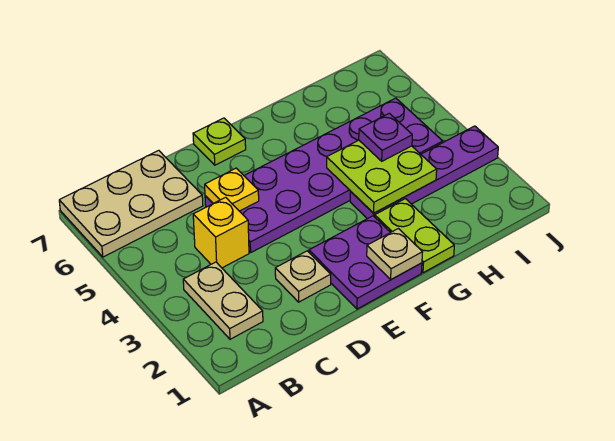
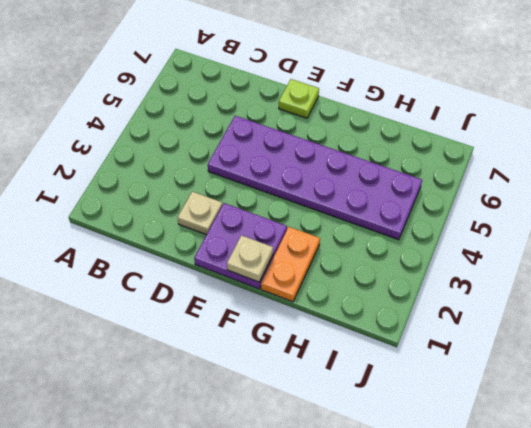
orange plate G1:G2 level 1 -> lime plate G1:G2 level 1
none -> tan plate A6:C7 level 1
none -> tan plate B2:B3 level 1
none -> yellow brick C4 level 1

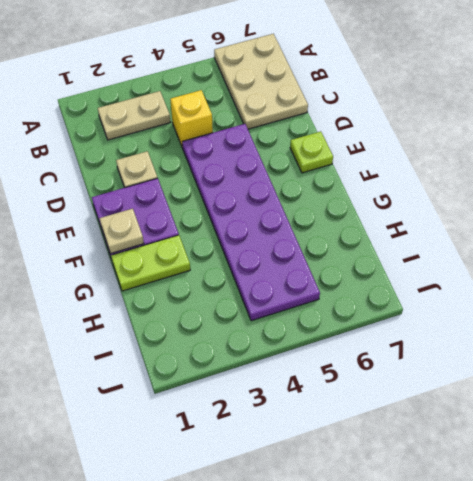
none -> purple plate G3:J3 level 1
none -> yellow plate D5 level 2
none -> lime plate G3:H4 level 2

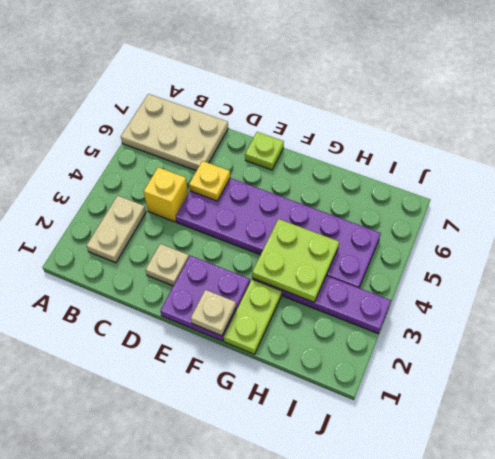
none -> purple plate H4 level 3

